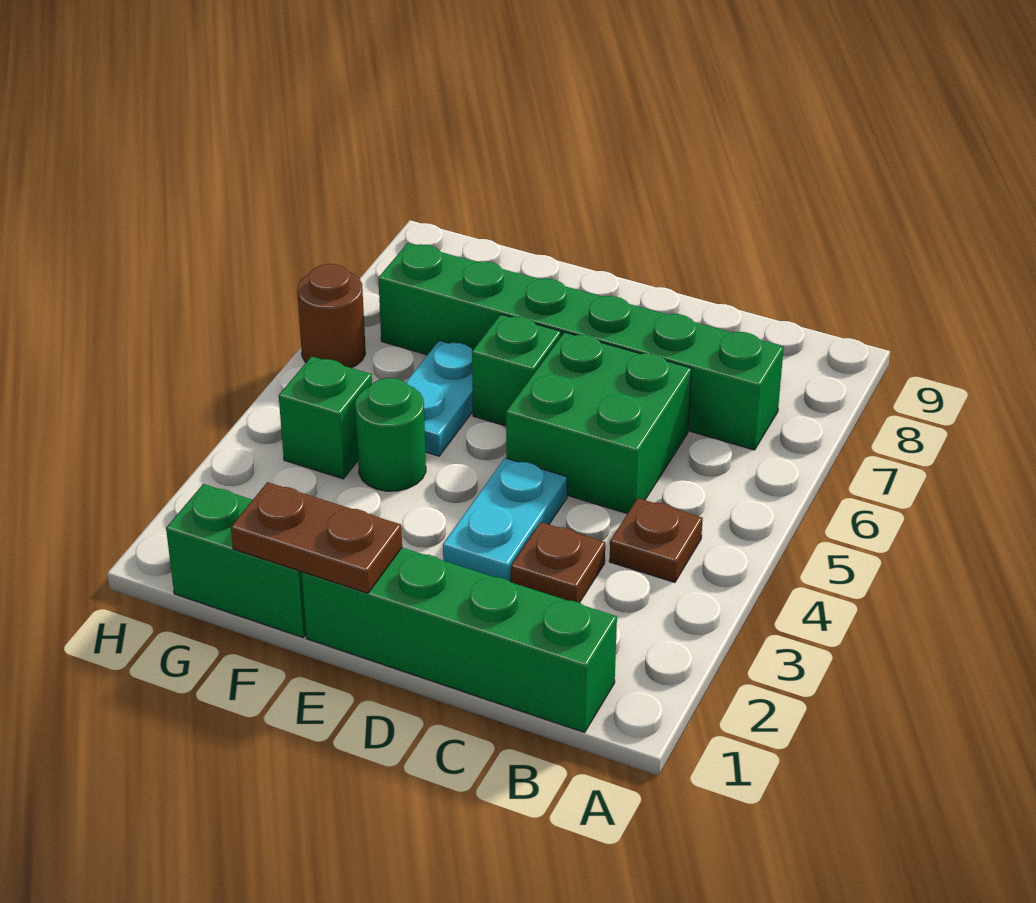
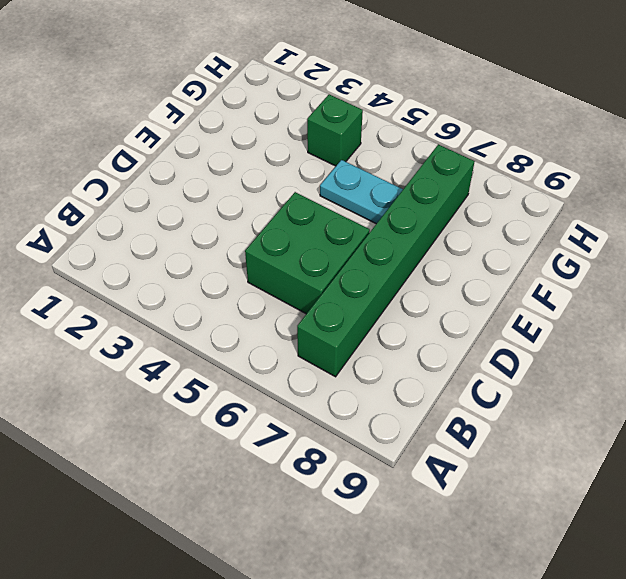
none -> green brick B1:E1 level 1
none -> brown plate B4 level 1
none -> brown plate C3 level 1

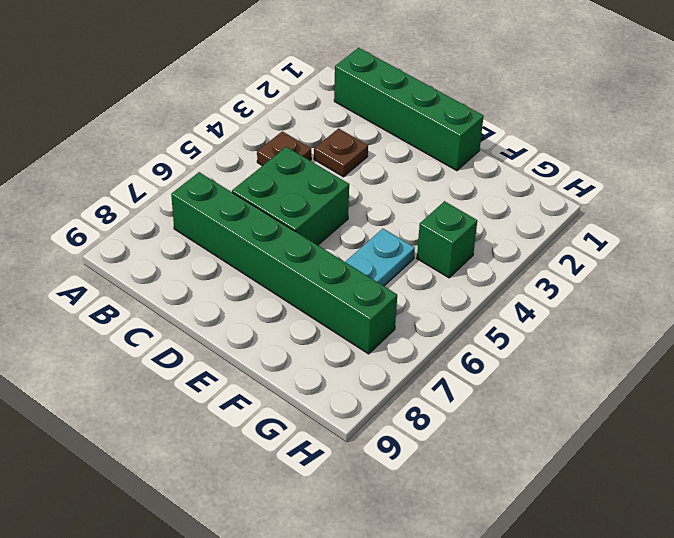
none -> cyan plate D3:D4 level 1
none -> green brick E6 level 1
none -> green brick F1:G1 level 1

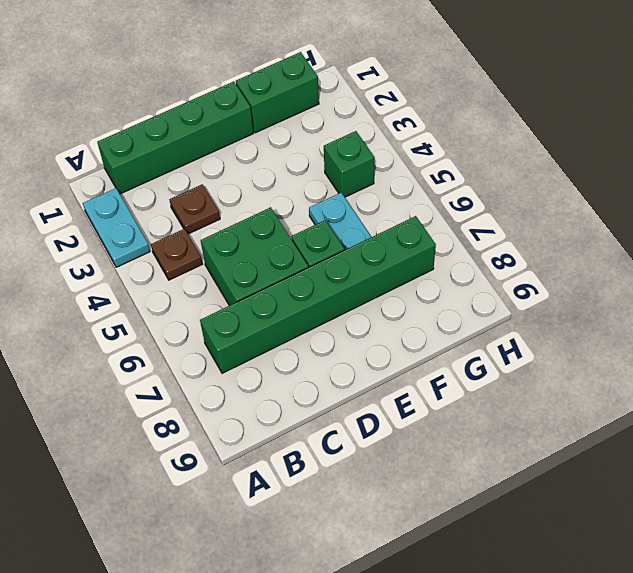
cyan plate A2:A3 level 1 -> cyan plate D3:D4 level 1
none -> green round brick F4 level 1
none -> brown round brick H6 level 1
none -> brown plate E1:F1 level 2

